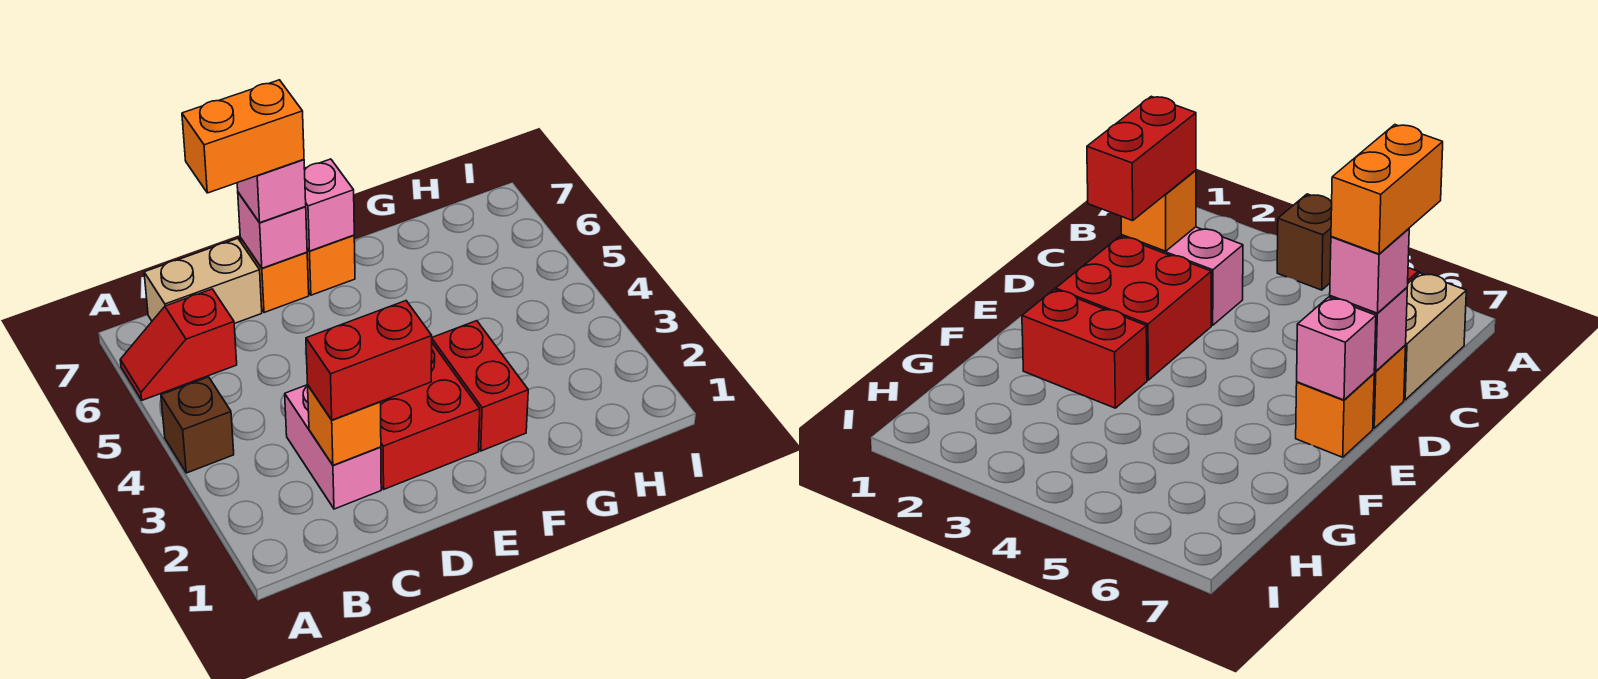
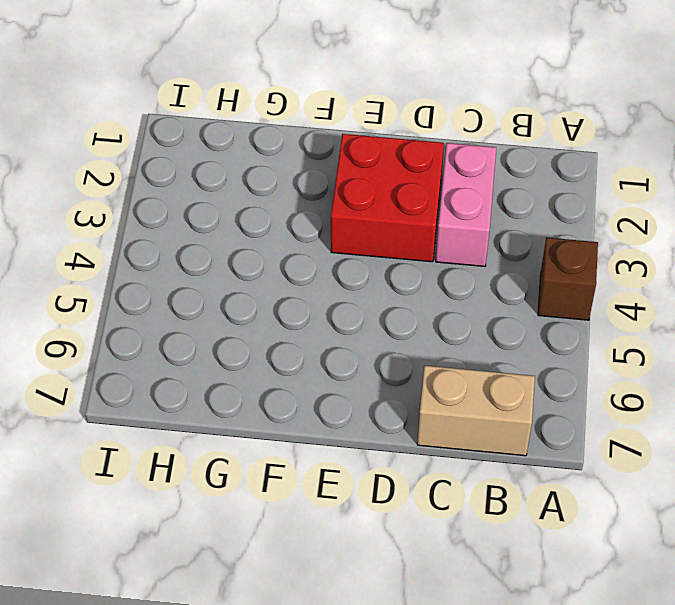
none -> red slope A6:B6 level 1 top B
none -> orange brick D7 level 1
none -> orange brick E7 level 1

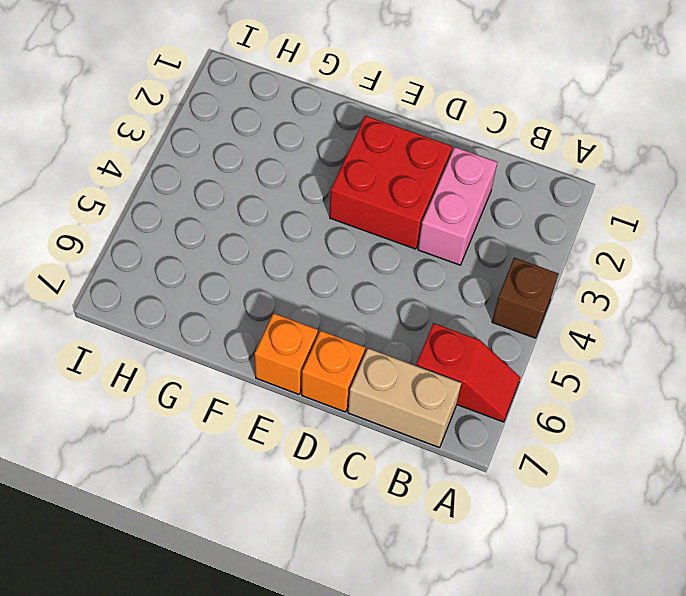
none -> red brick F2:F3 level 1
none -> orange brick C2 level 2
none -> pink brick D7 level 2

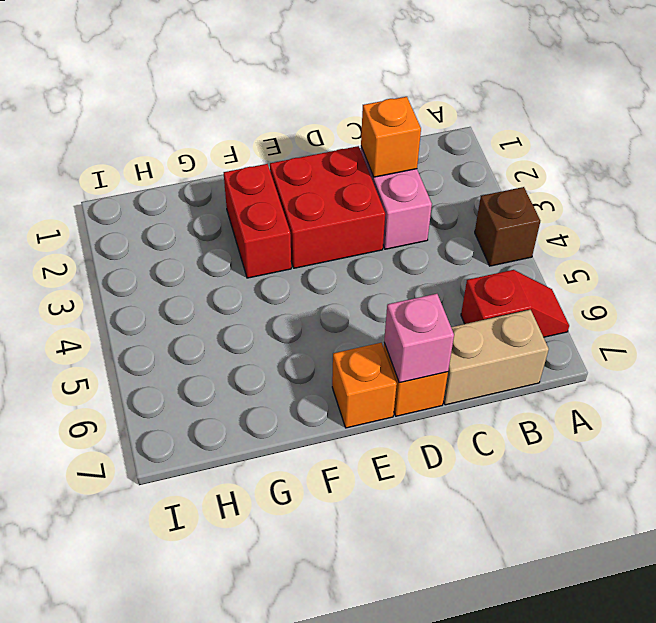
none -> pink brick E7 level 2
none -> red brick C2:D2 level 3
none -> pink brick D7 level 3

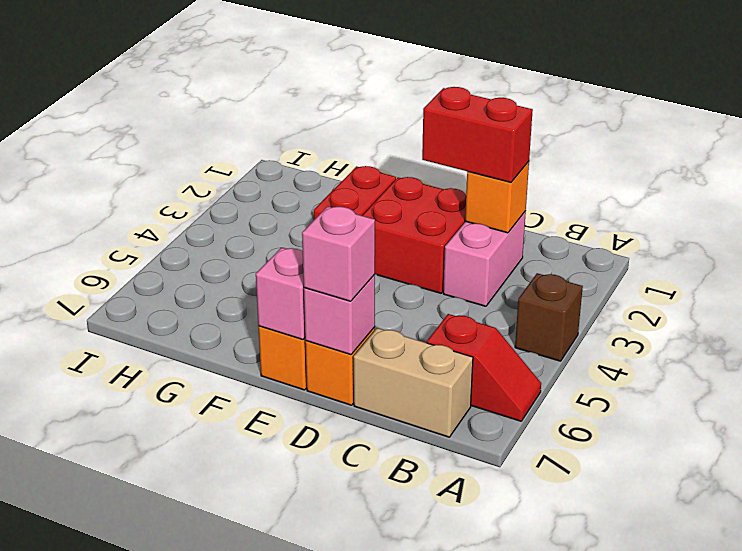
none -> orange brick C7:D7 level 4

